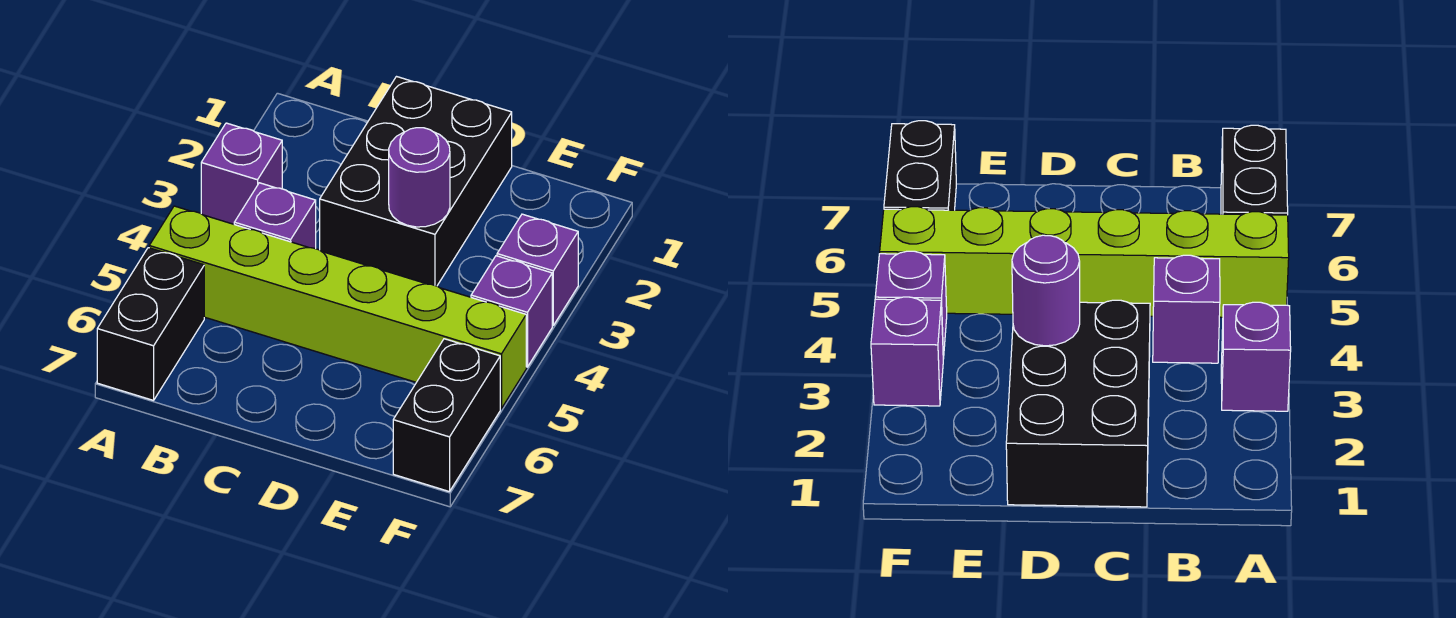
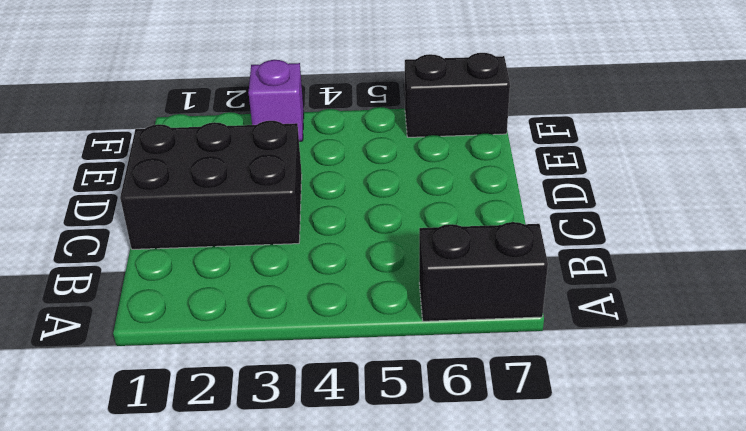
none -> purple brick A3 level 1
none -> lime brick A5:F5 level 1

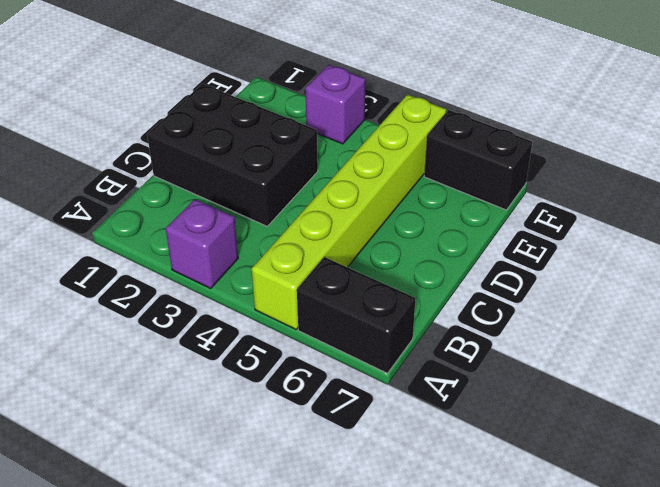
none -> purple brick B4 level 1
none -> purple brick F4 level 1

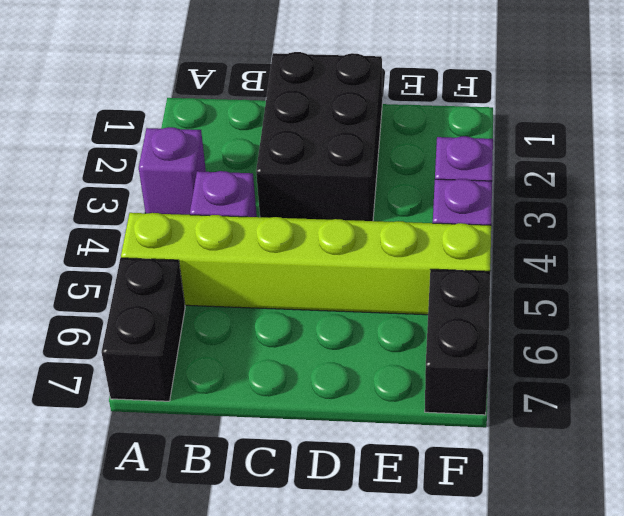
none -> purple round brick D3 level 2

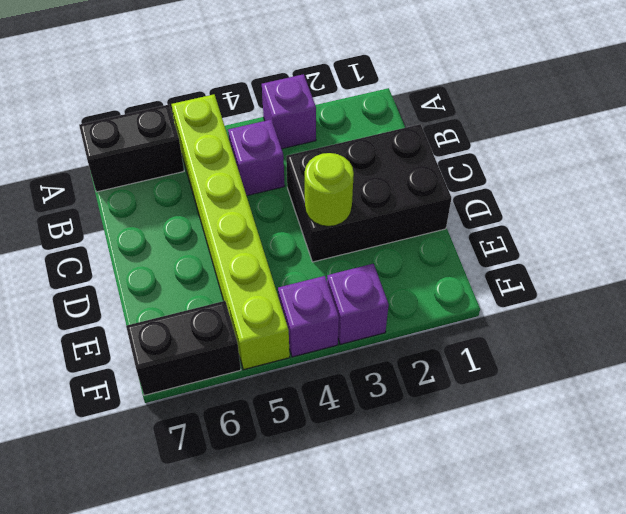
lime round brick D3 level 2 -> purple round brick D3 level 2

